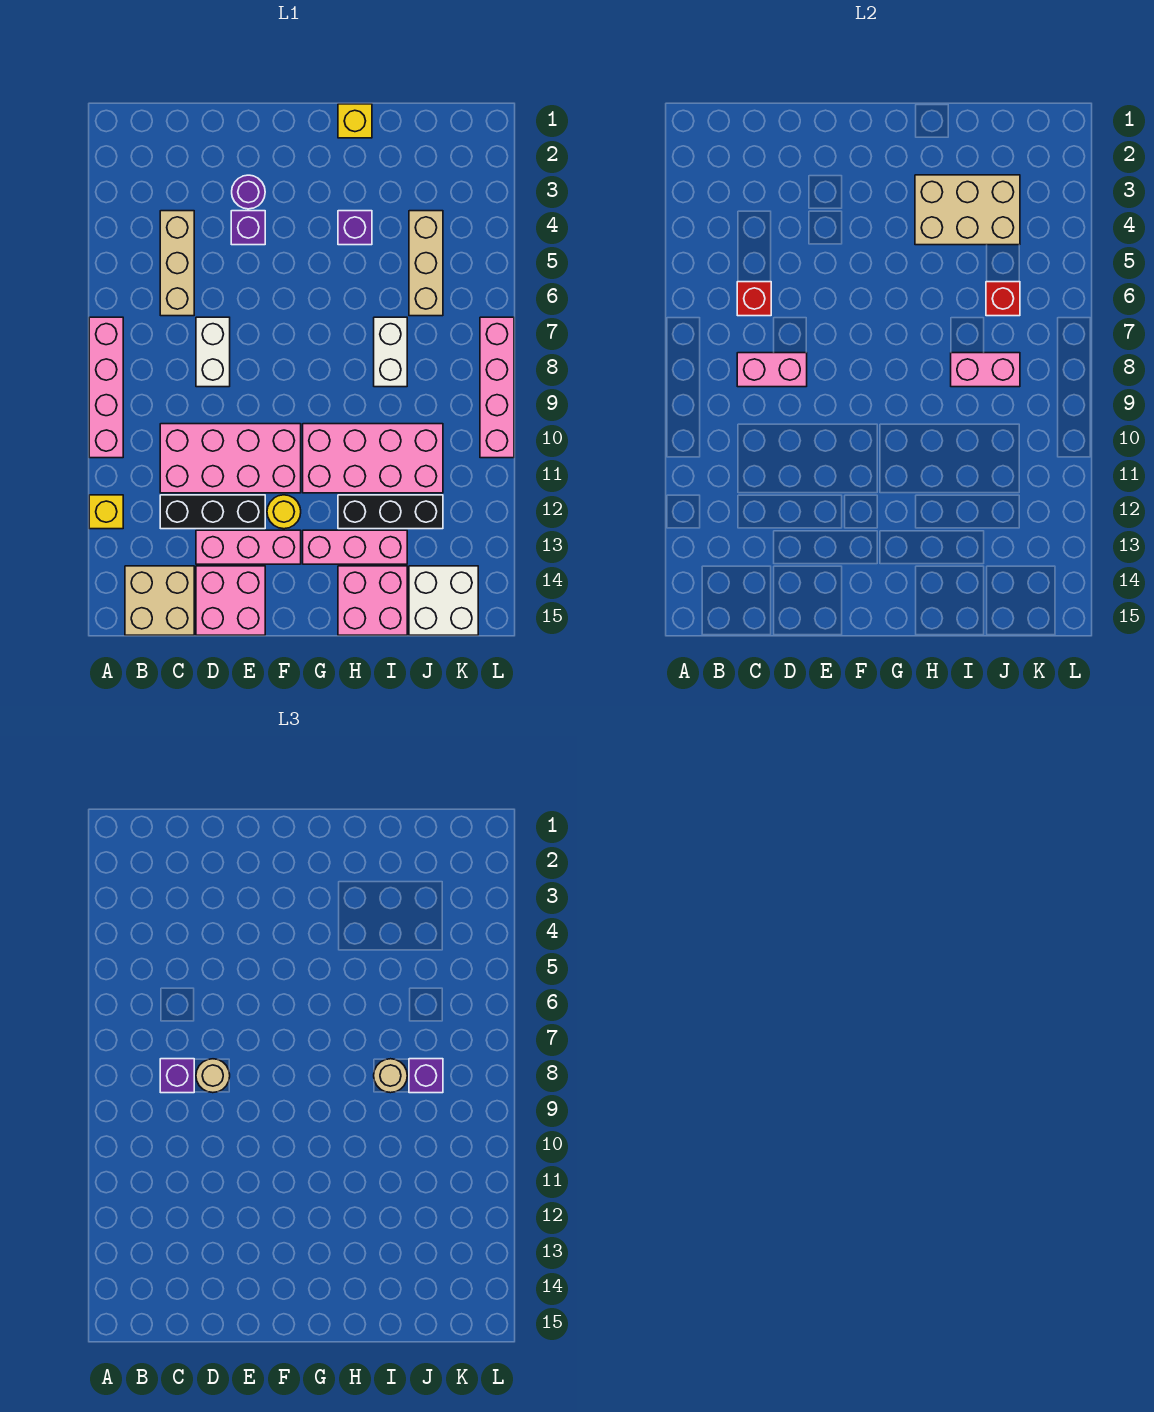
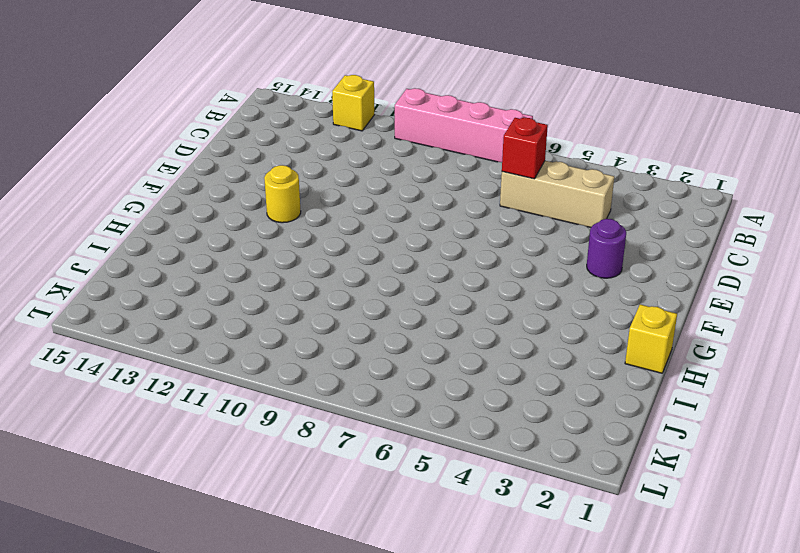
none -> tan brick B14:C15 level 1
none -> pink brick C10:F11 level 1
none -> black brick C12:E12 level 1
none -> white brick D7:D8 level 1

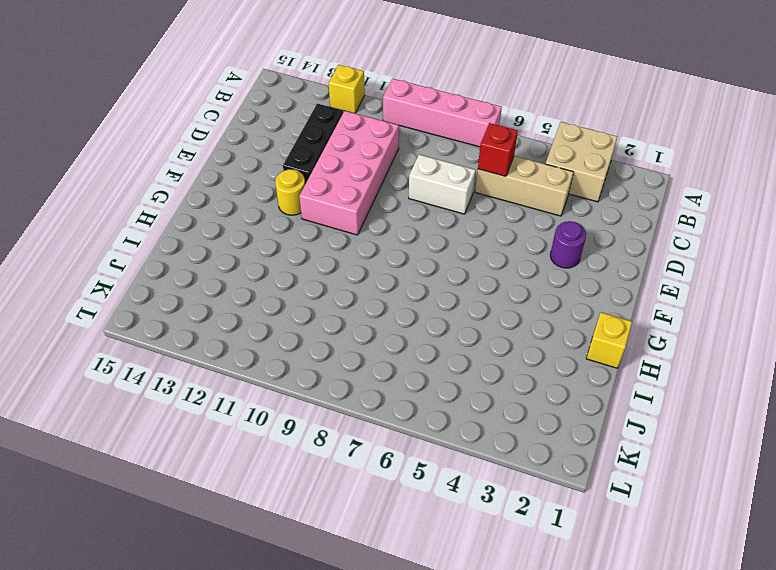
tan brick A3:B4 level 1 -> tan brick B14:C15 level 1
none -> pink brick D13:F13 level 1
none -> pink brick D14:E15 level 1
none -> purple brick E4 level 1
none -> pink brick G10:J11 level 1

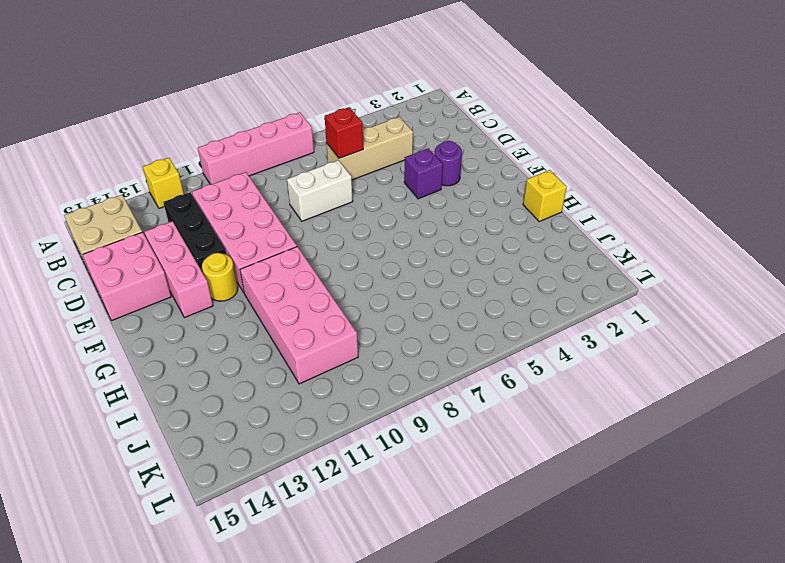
none -> pink brick G13:I13 level 1
none -> purple brick H4 level 1
none -> black brick H12:J12 level 1
none -> pink brick H14:I15 level 1

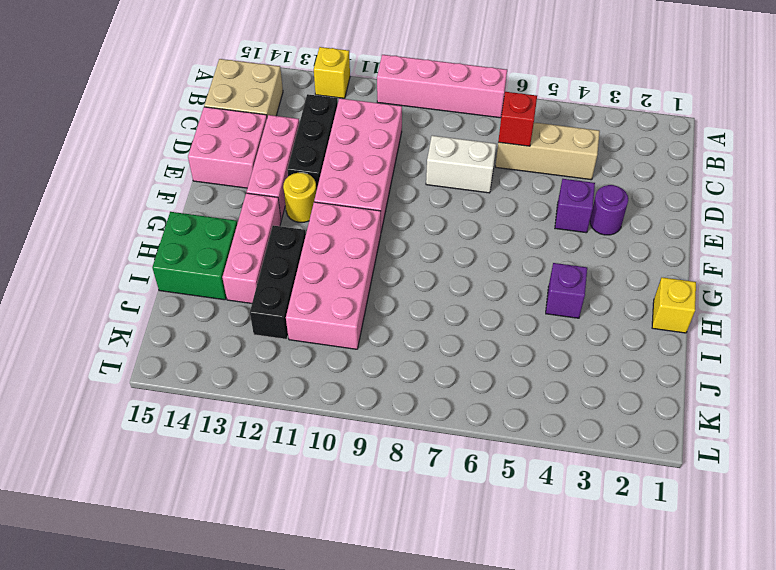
green brick H14:I15 level 1 -> pink brick H14:I15 level 1
none -> white brick I7:I8 level 1
none -> tan brick J4:J6 level 1
none -> white brick J14:K15 level 1
none -> pink brick L7:L10 level 1

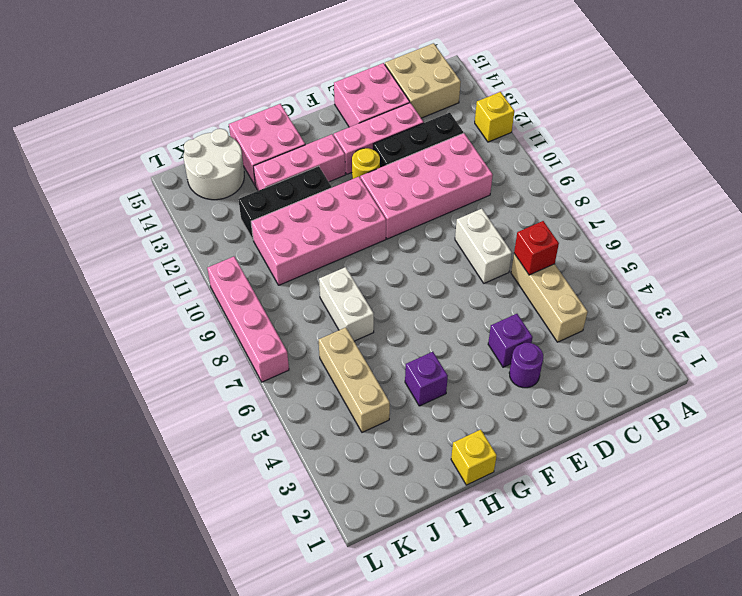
white round brick J14:K15 level 1 -> white brick J14:K15 level 1
none -> pink brick A7:A10 level 1
none -> pink brick C8:D8 level 2
none -> tan brick H3:J4 level 2
none -> pink brick I8:J8 level 2

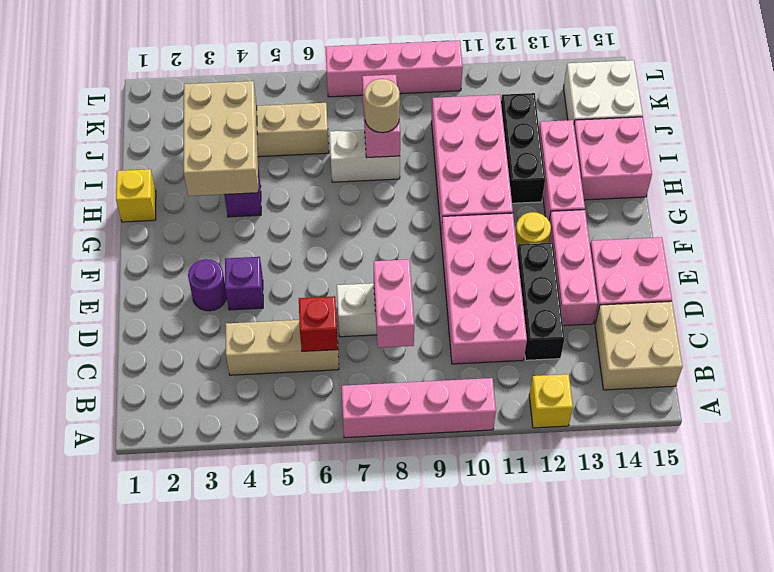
none -> red brick J6 level 2
none -> purple brick C8 level 3
none -> tan round brick D8 level 3
none -> purple brick J8 level 3

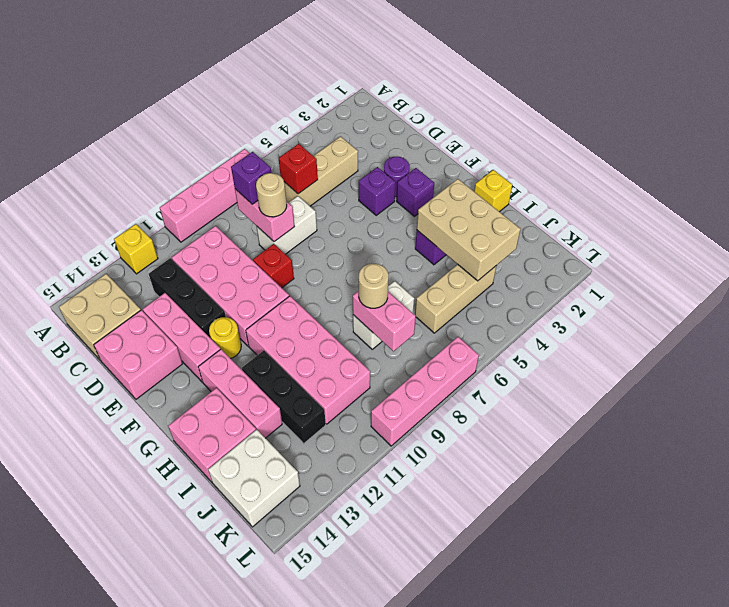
red brick E9 level 1 -> red brick J6 level 2
purple brick F3 level 1 -> purple brick J8 level 3

